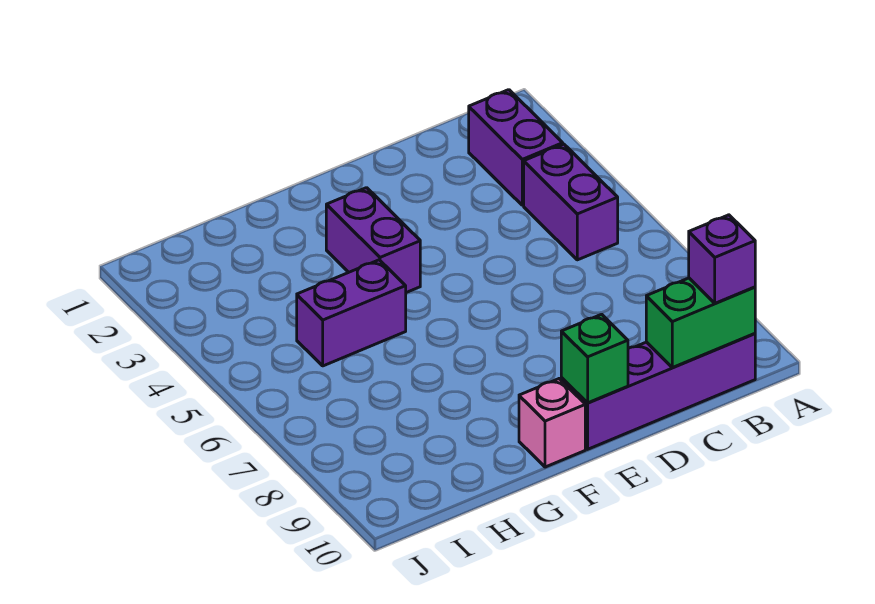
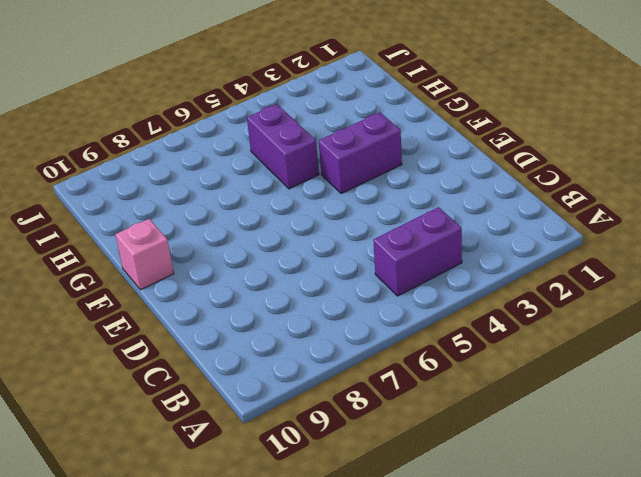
none -> purple brick B2:B3 level 1
none -> purple brick B10:E10 level 1

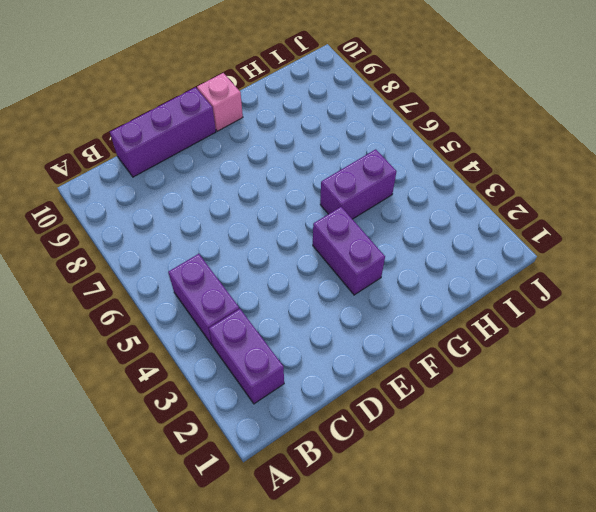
purple brick C10:E10 level 1 -> purple brick B10:E10 level 1
none -> green brick B10:C10 level 2
none -> green brick E10 level 2

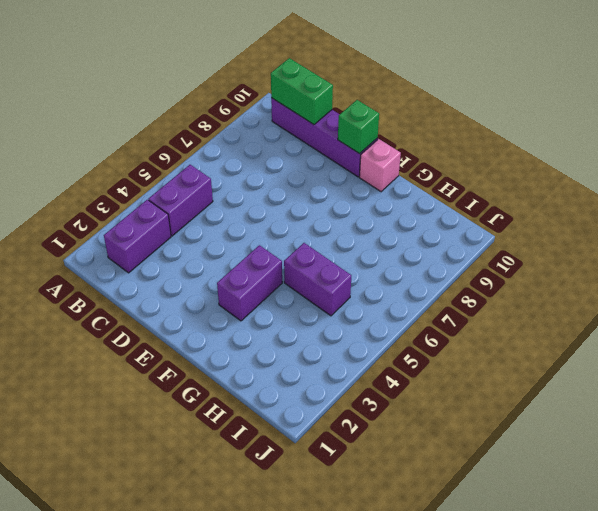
none -> purple brick B10 level 3

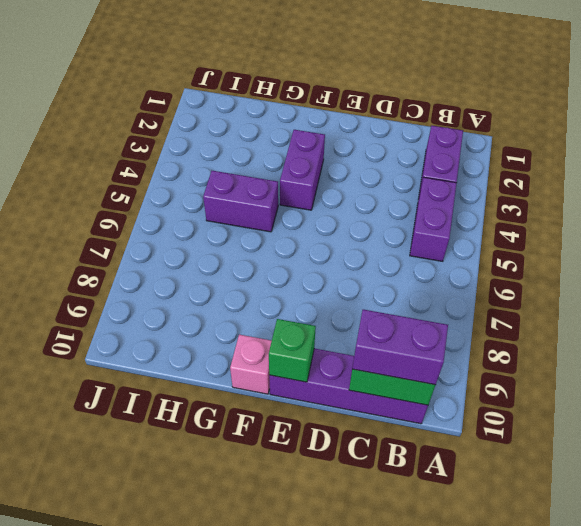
purple brick B10:C10 level 3 -> purple brick B10 level 3

